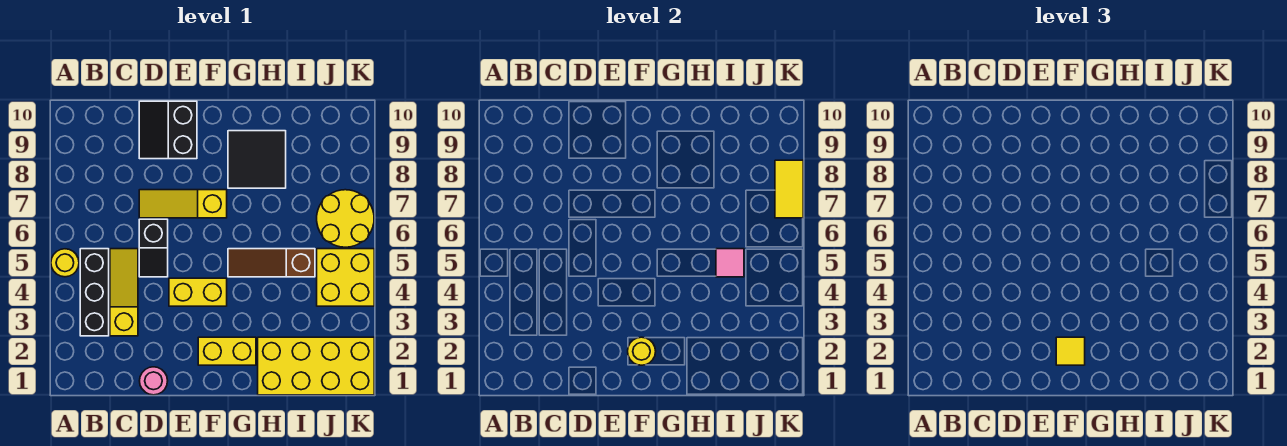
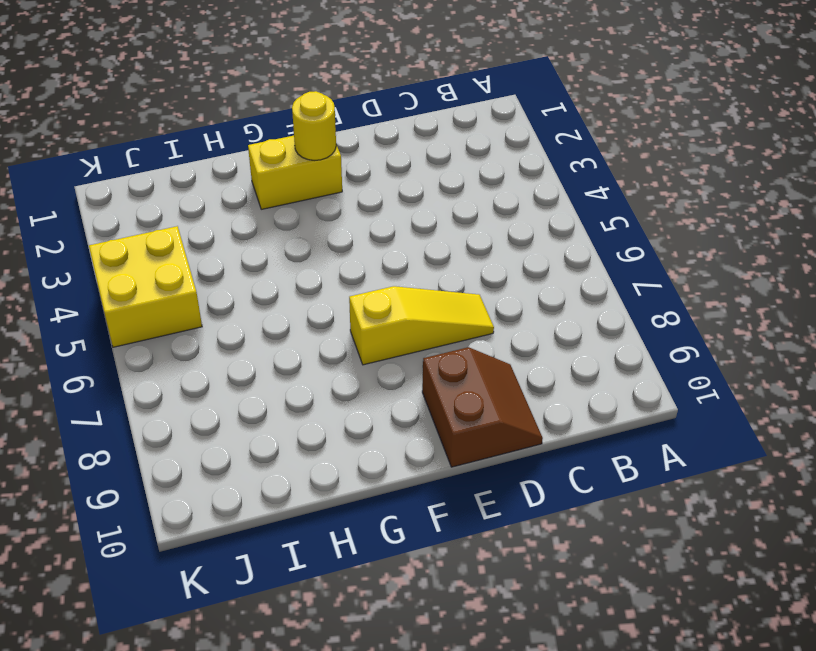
brown slope D9:E10 level 1 top E -> black slope D9:E10 level 1 top E
none -> yellow round brick A5 level 1
none -> black brick B3:B5 level 1
none -> yellow slope C3:C5 level 1 top 3

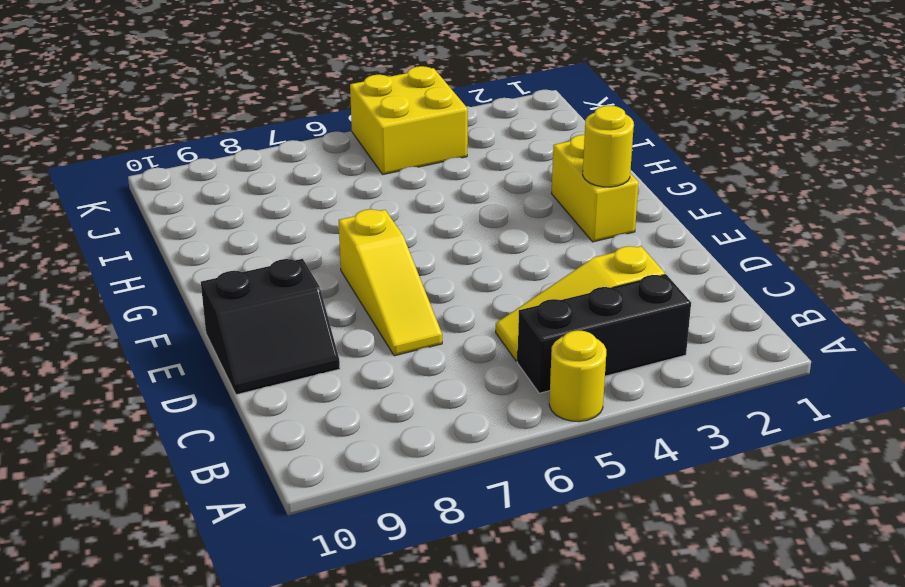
none -> pink round brick D1 level 1
none -> black slope D5:D6 level 1 top 6
none -> yellow brick E4:F4 level 1

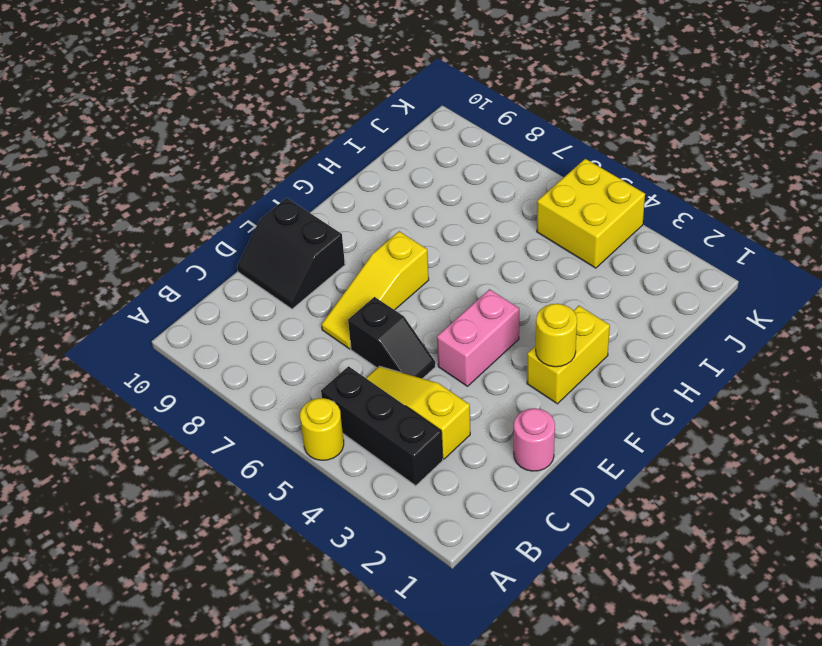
pink brick E4:F4 level 1 -> yellow brick E4:F4 level 1
none -> brown slope G5:I5 level 1 top I
none -> black tile G8:H9 level 1
none -> yellow brick H1:K2 level 1

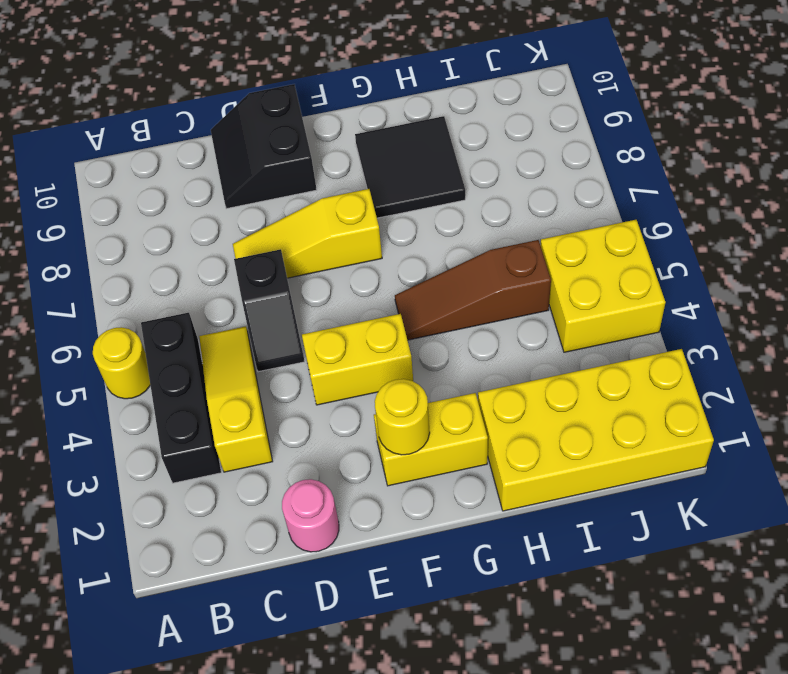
none -> yellow round brick J6:K7 level 1
none -> pink tile I5 level 2
none -> yellow tile K7:K8 level 2

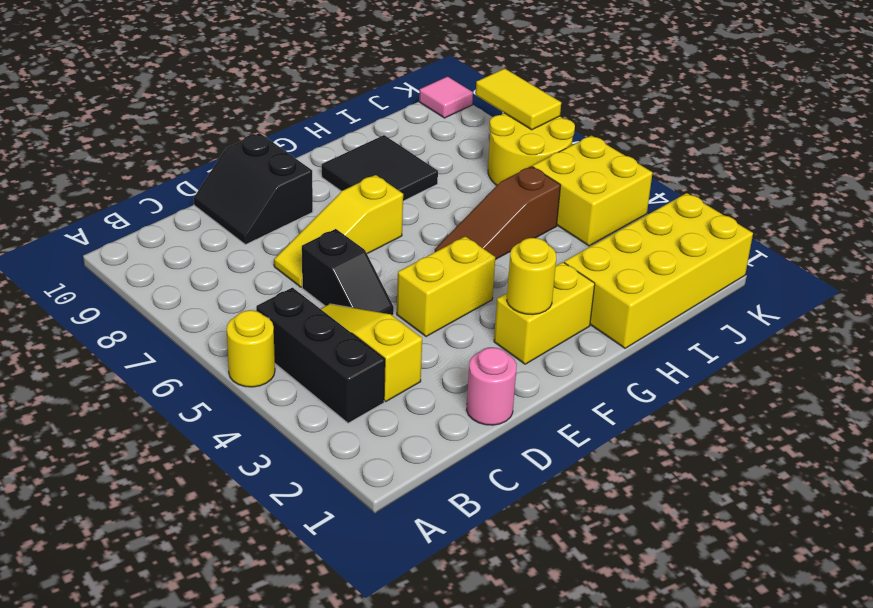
pink tile K10 level 1 -> pink tile I5 level 2
none -> yellow tile F2 level 3

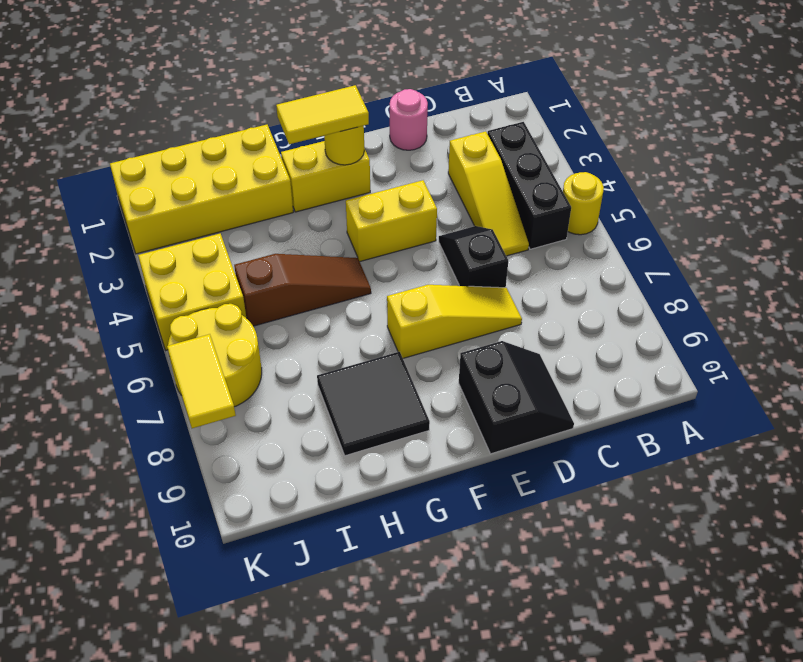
yellow tile F2:G2 level 3 -> yellow tile F2 level 3
none -> pink tile I5 level 2

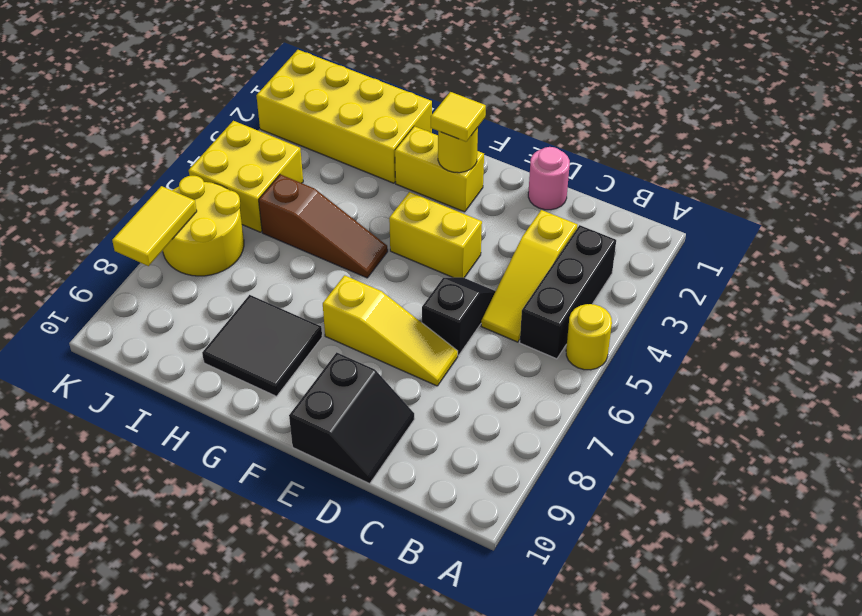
none -> pink tile I5 level 2

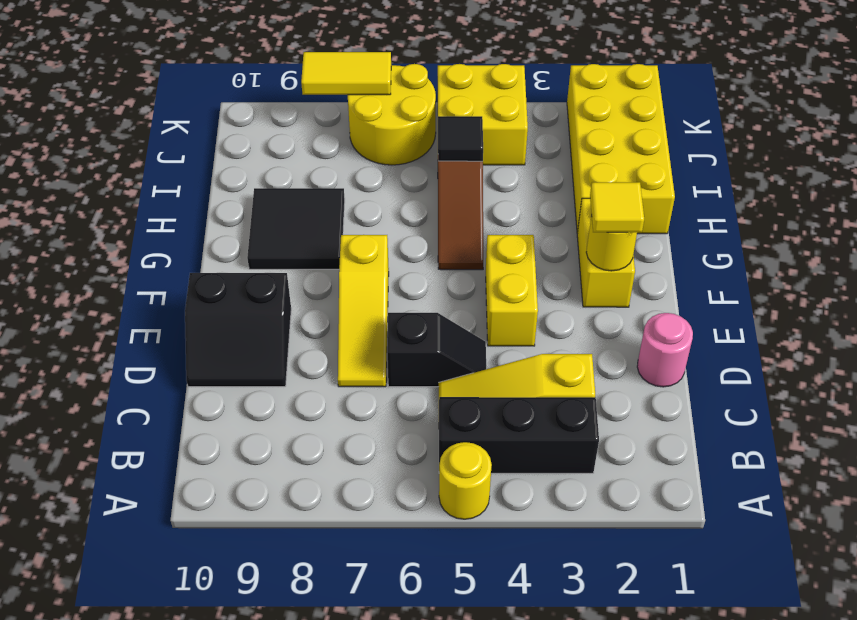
black tile I5 level 2 -> pink tile I5 level 2

